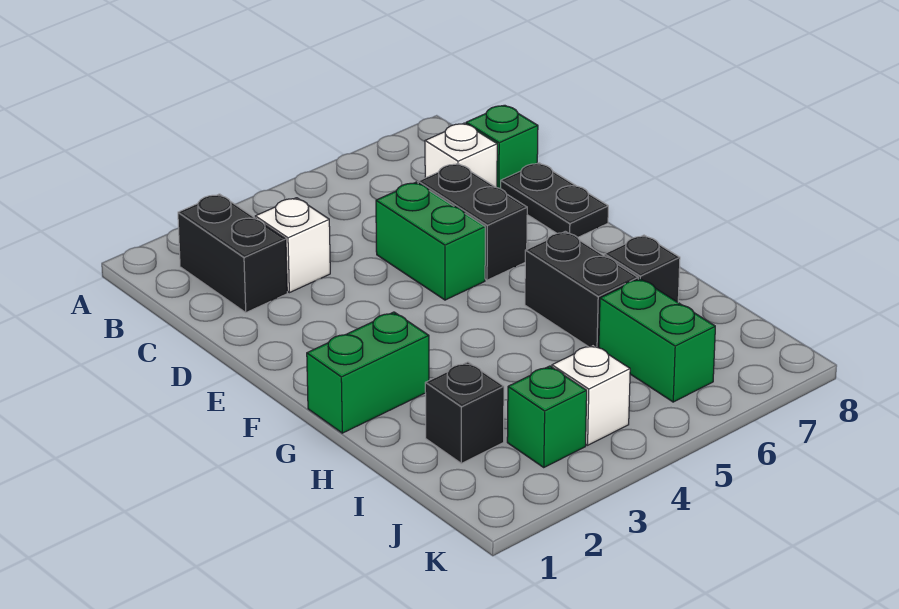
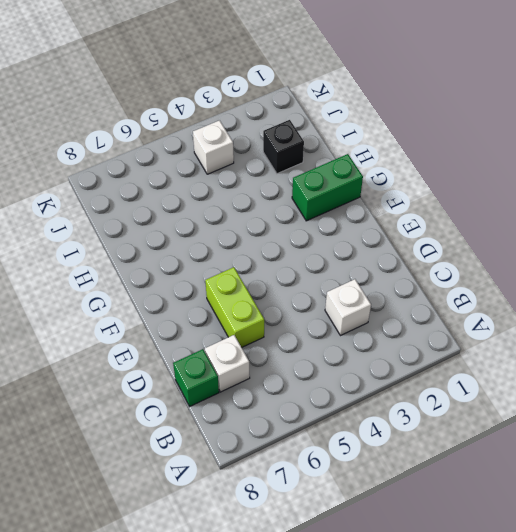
lime brick D6:E6 level 1 -> black brick D6:E6 level 1
none -> black brick B2:C2 level 1
none -> green brick D5:E5 level 1
none -> black plate D8:E8 level 1

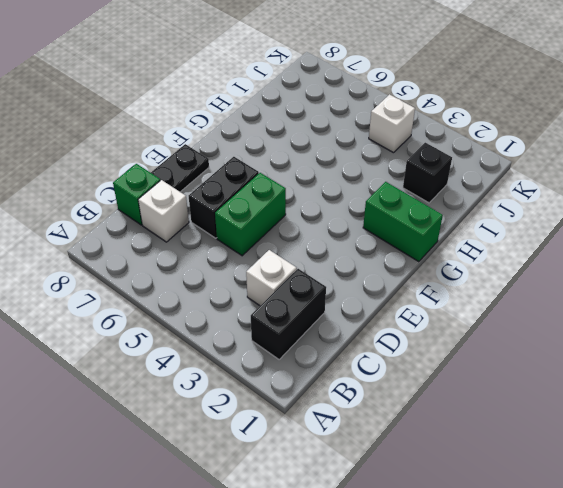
none -> black brick G6:H6 level 1
none -> black brick H7 level 1
none -> green brick I6:J6 level 1

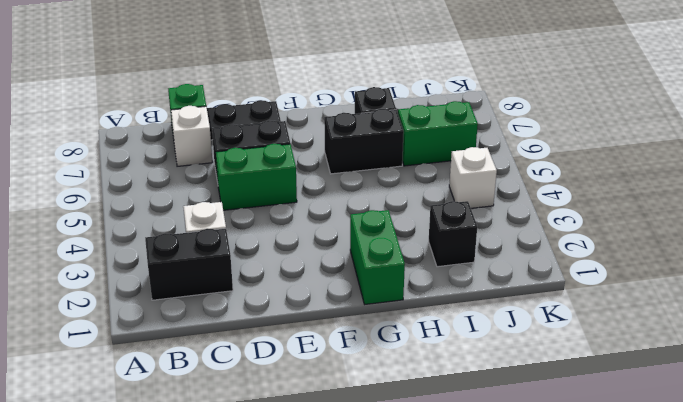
none -> green brick J3 level 1

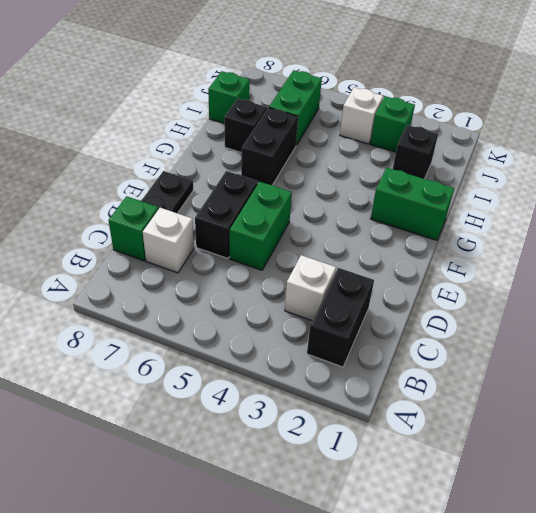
green brick I8 level 1 -> none

